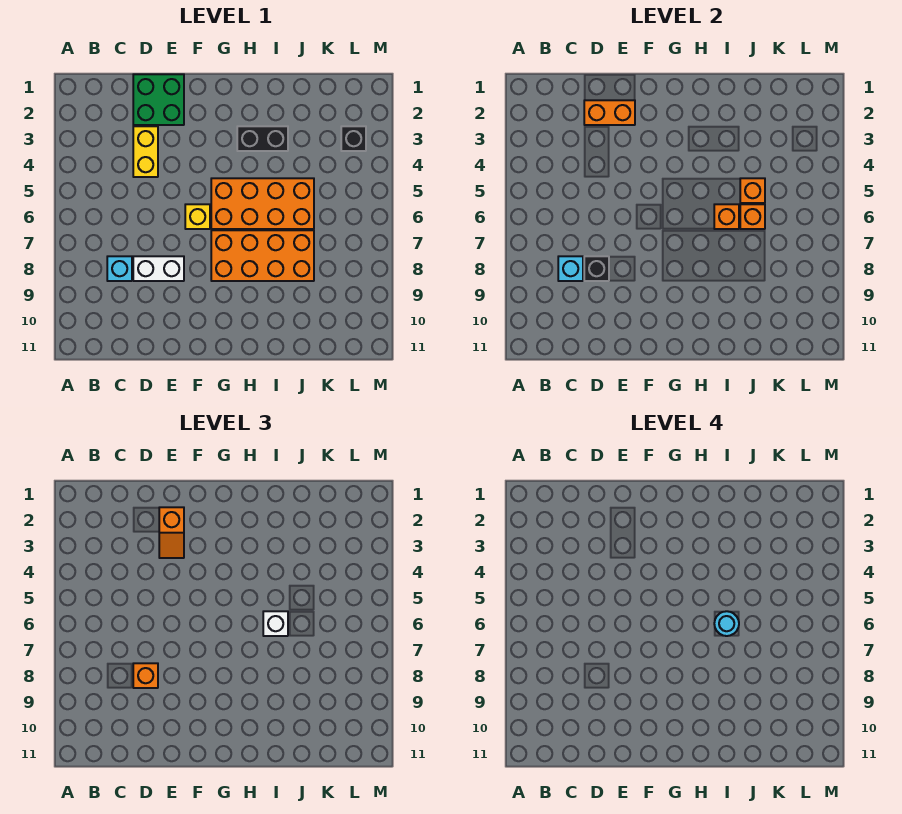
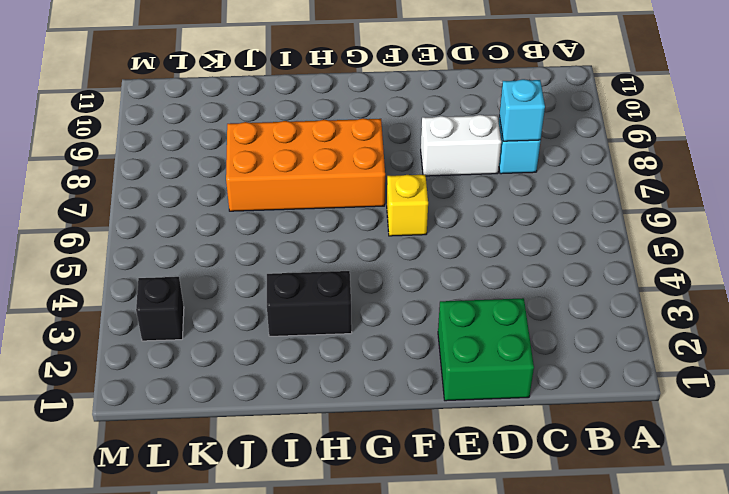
none -> yellow brick D3:D4 level 1
none -> orange brick G5:J6 level 1
none -> orange brick D2:E2 level 2

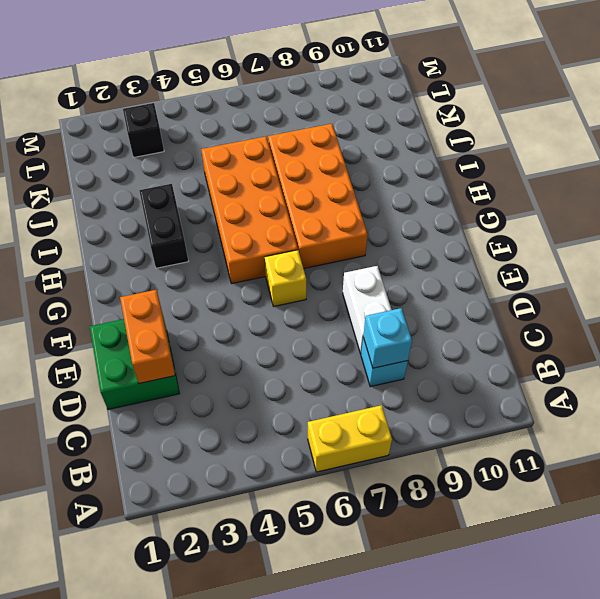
yellow brick A6:A7 level 1 -> yellow brick D3:D4 level 1
none -> black brick D8 level 2
none -> orange brick I6 level 2
none -> orange brick J5 level 2

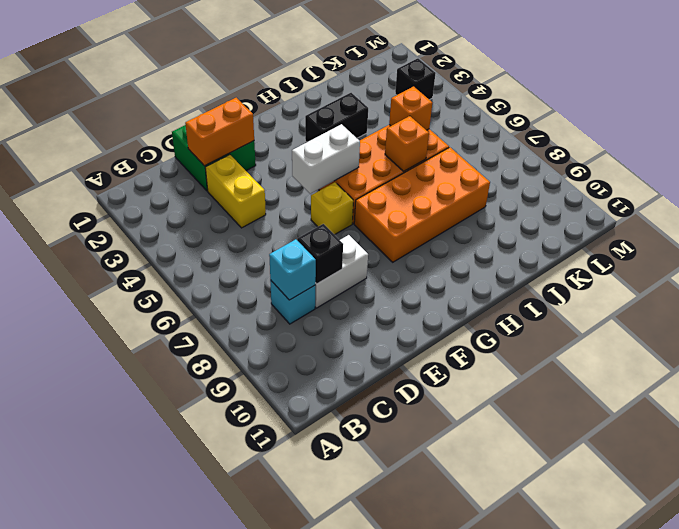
white brick F5:G5 level 2 -> none
none -> orange brick J6 level 2
none -> orange brick D8 level 3
none -> orange slope E2:E3 level 3 top 2

